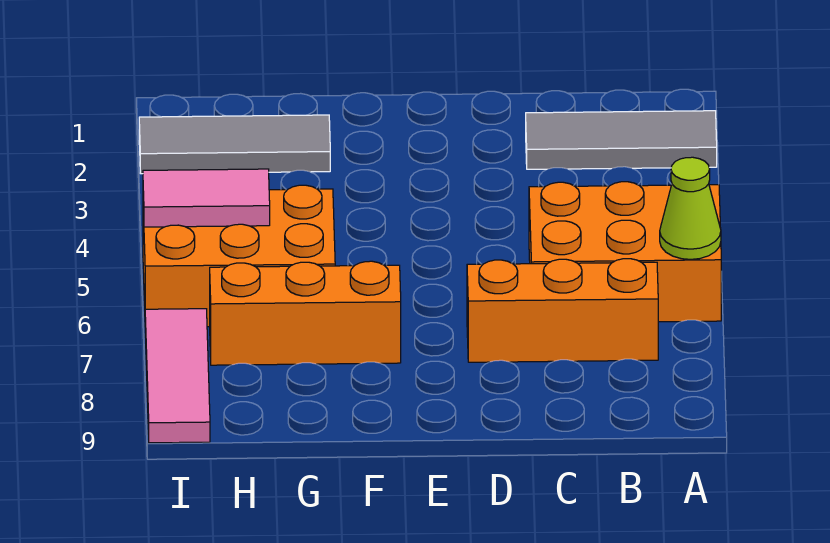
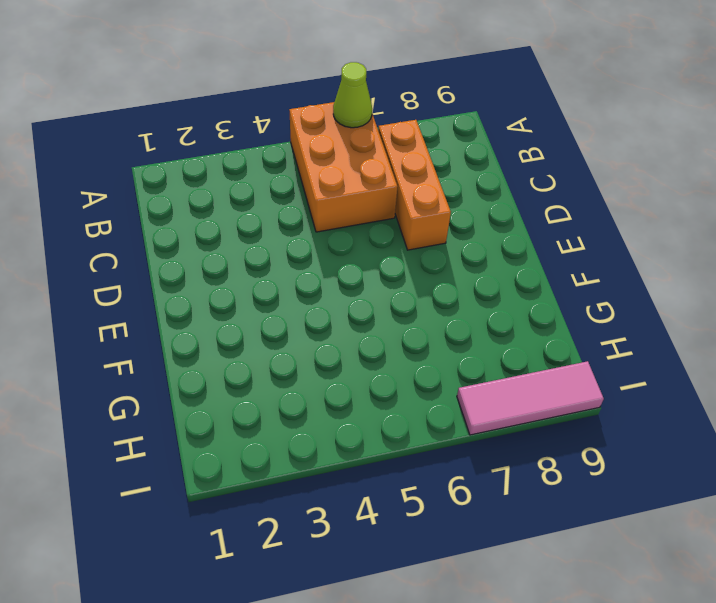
none -> grey tile A2:C2 level 1
none -> orange brick F7:H7 level 1

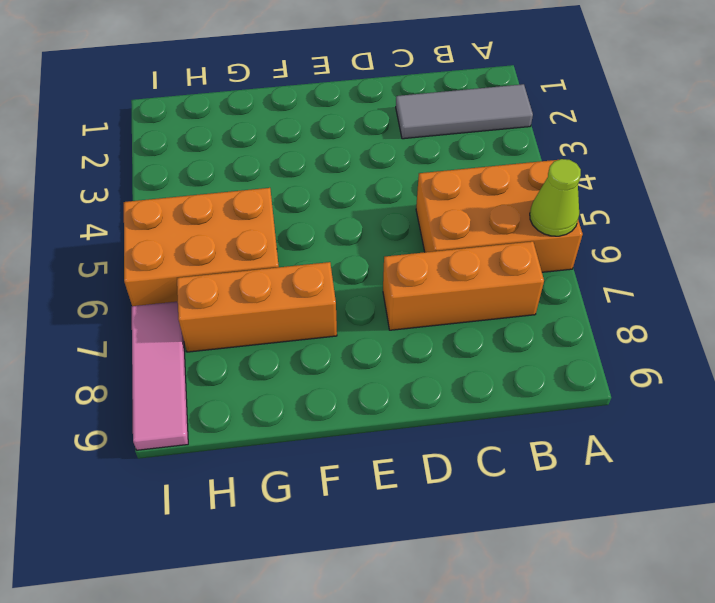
none -> grey tile G2:I2 level 1
none -> pink tile H5:I5 level 2

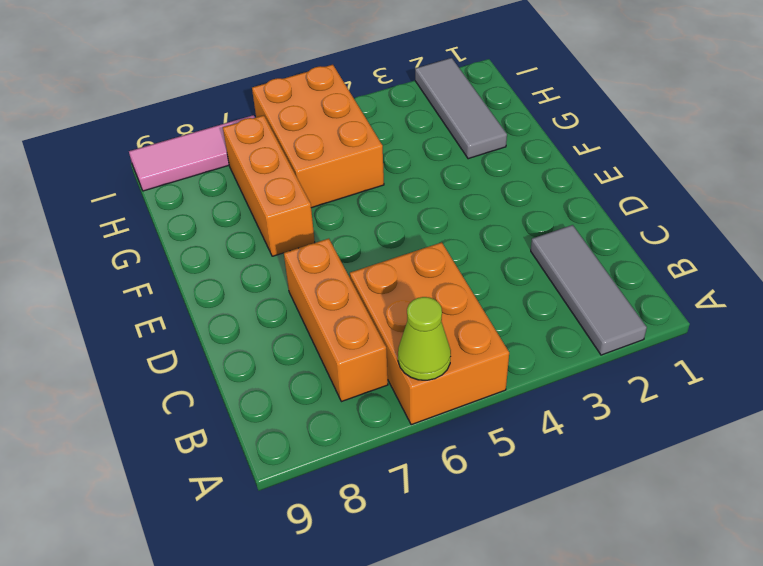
none -> pink tile H5:I5 level 2

